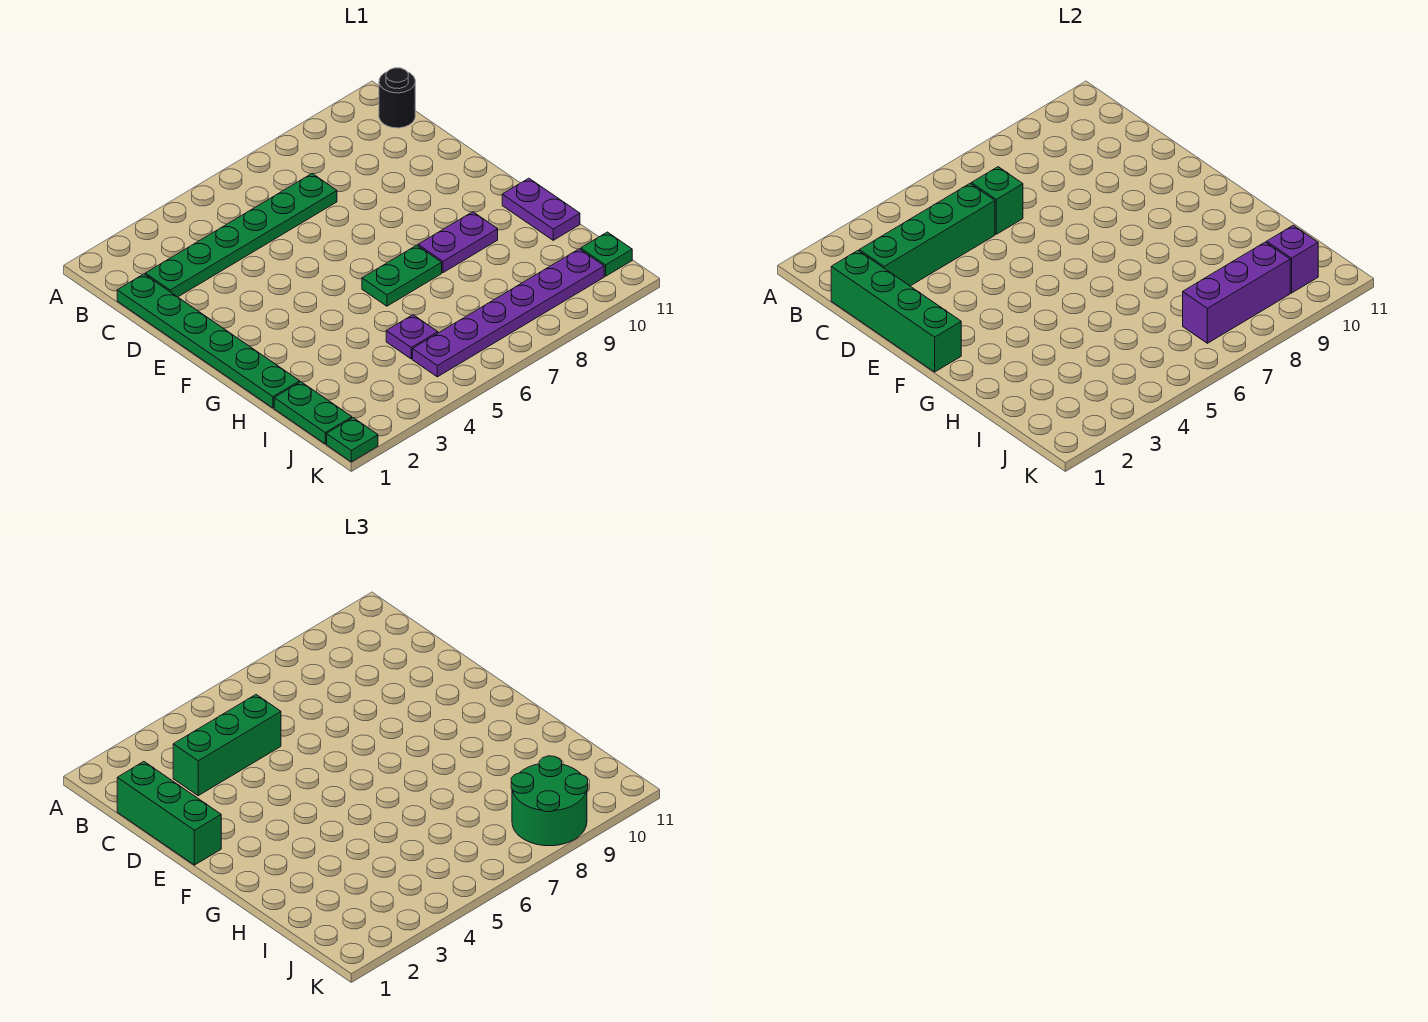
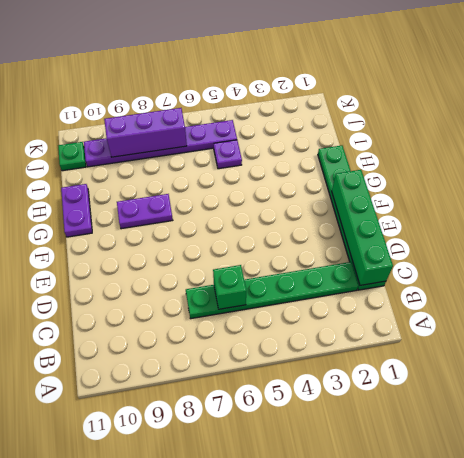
none -> black round brick B11 level 1
none -> green plate G6:G7 level 1
none -> green plate I1:J1 level 1

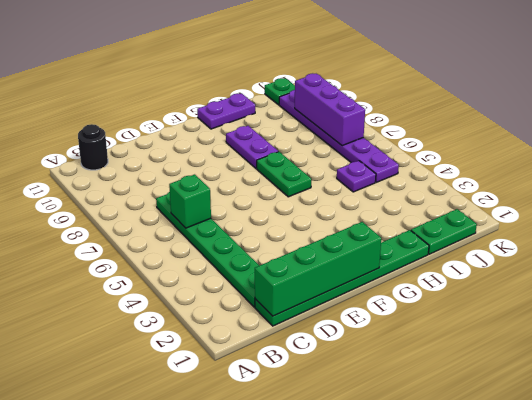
none -> green plate K1 level 1
none -> green brick C2:C5 level 2
none -> purple brick J10 level 2

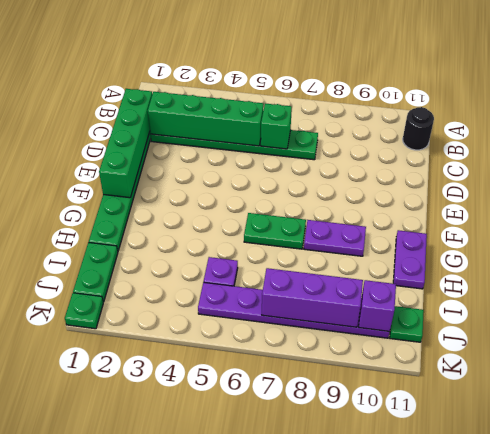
none -> green brick C1:E1 level 3
none -> green brick C3:C5 level 3
none -> green round brick J8:K9 level 3

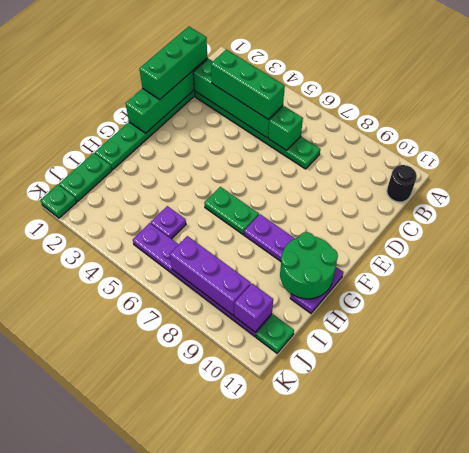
green round brick G10:H11 level 2 -> green round brick J8:K9 level 3

